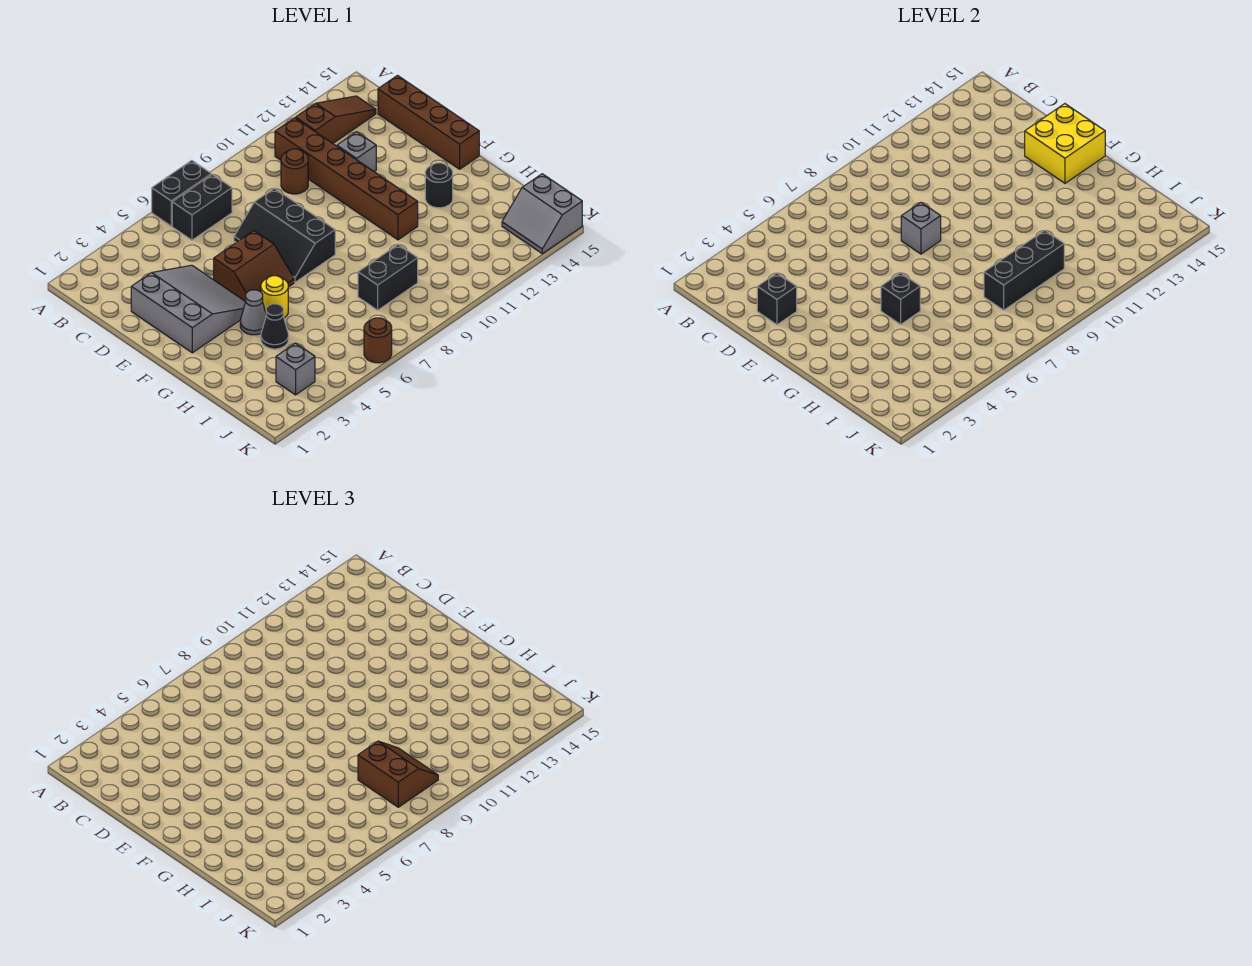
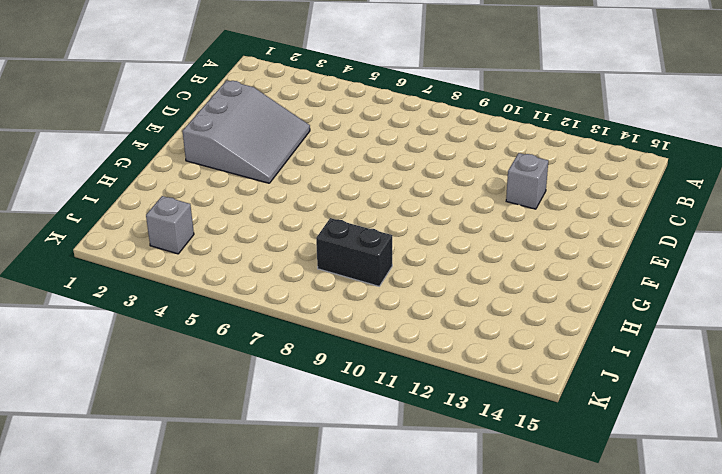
none -> black brick A6:A7 level 1
none -> black brick B6:B7 level 1
none -> brown brick B11:G11 level 1

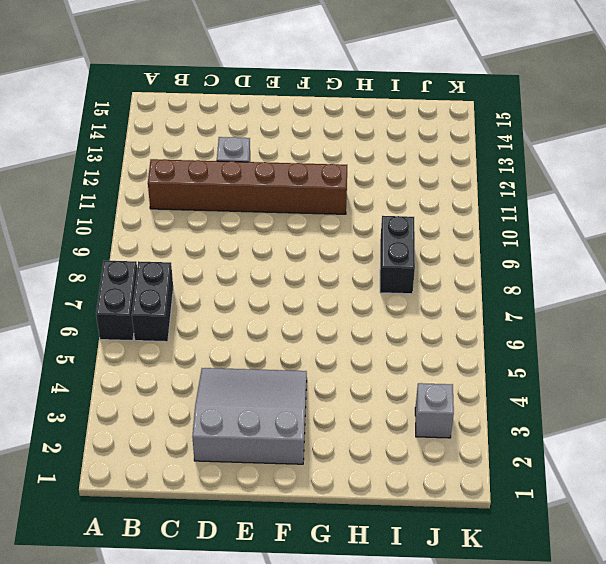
none -> brown slope B12:B14 level 1 top 12
none -> brown round brick C10 level 1
none -> brown brick C15:F15 level 1

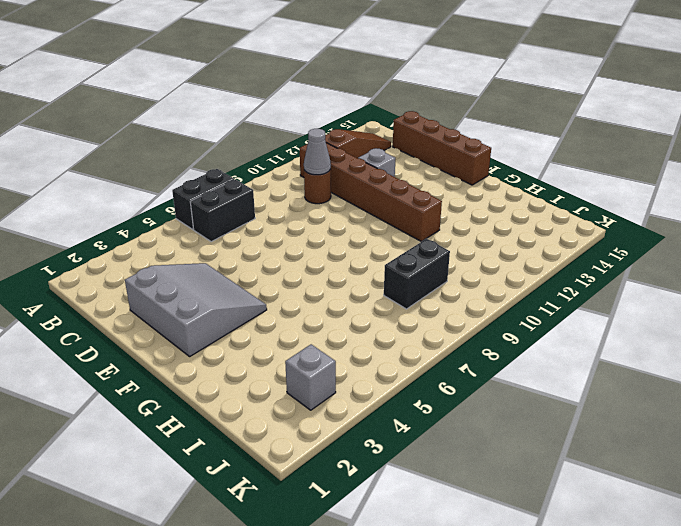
grey cone C10 level 2 -> grey cone G4 level 1
none -> black slope D7:F8 level 1 top 8
none -> brown slope E5:F6 level 1 top E
none -> yellow round brick G5 level 1

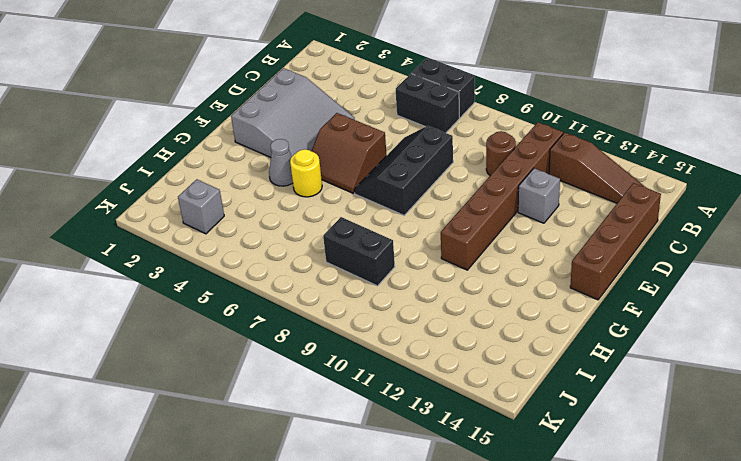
none -> black round brick G13 level 1
none -> black cone H4 level 1
none -> grey slope J14:K15 level 1 top 15

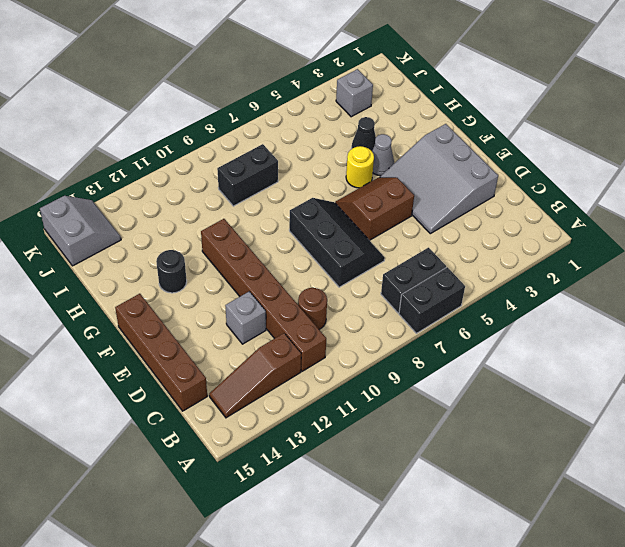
none -> brown round brick K6 level 1
none -> black brick D2 level 2
none -> grey brick E8 level 2

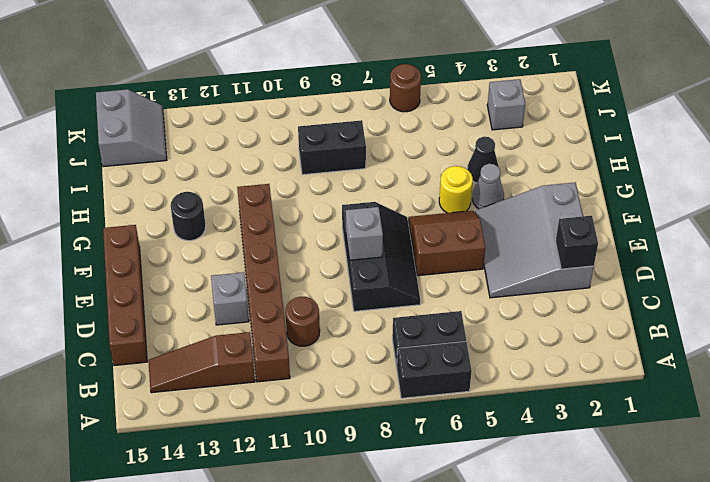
none -> yellow brick E14:F15 level 2
none -> black brick G5 level 2
none -> black brick I8:I10 level 2

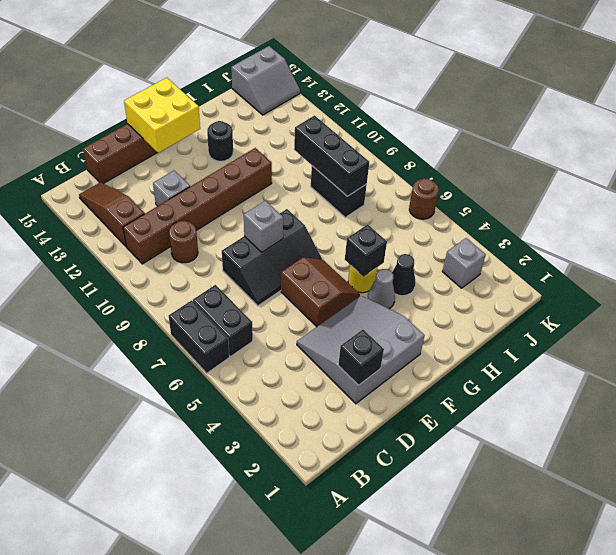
none -> brown slope I8:J9 level 3 top 8

